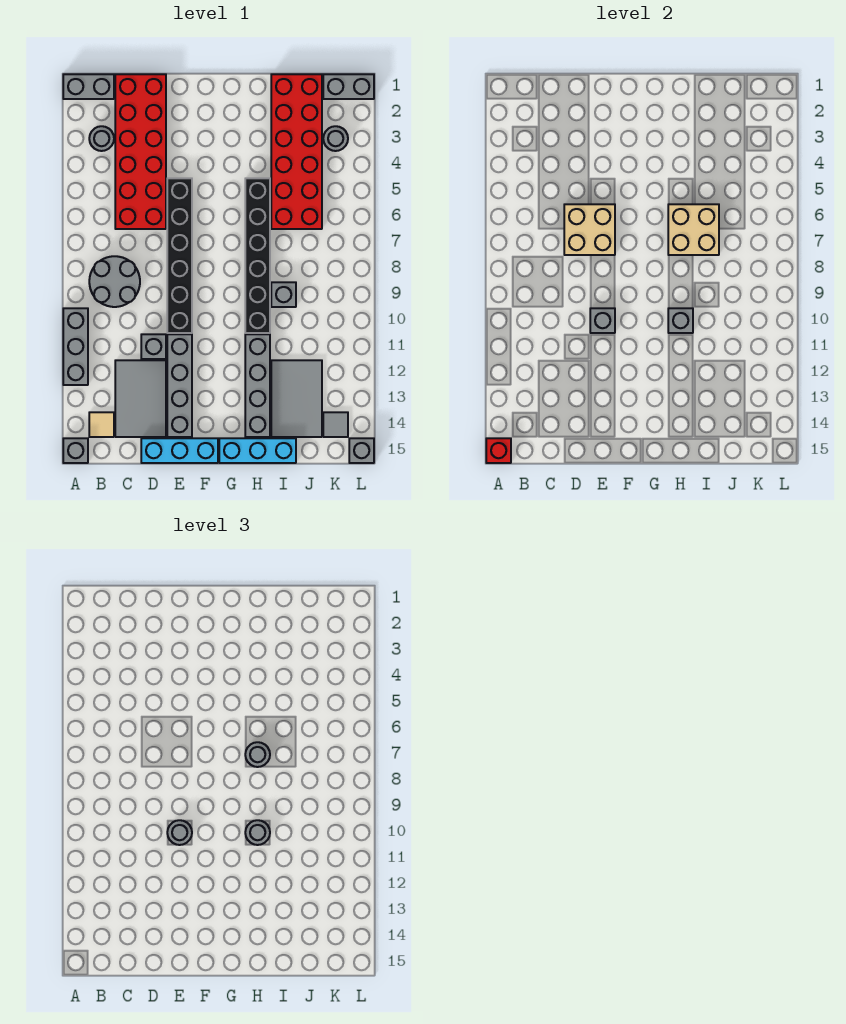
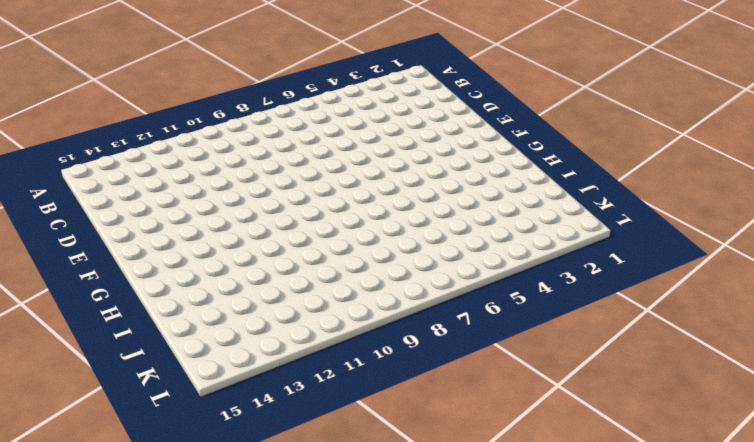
none -> grey brick A1:B1 level 1
none -> grey brick A10:A12 level 1
none -> grey brick A15 level 1
none -> grey round brick B3 level 1

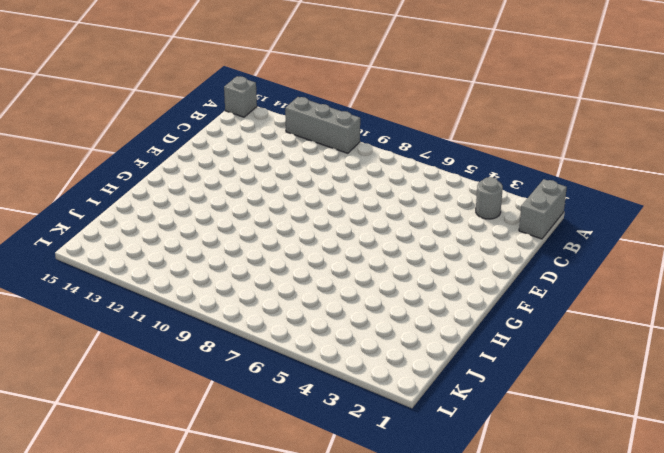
none -> grey round brick B8:C9 level 1
none -> tan tile B14 level 1
none -> red brick C1:D6 level 1
none -> grey tile C12:D14 level 1

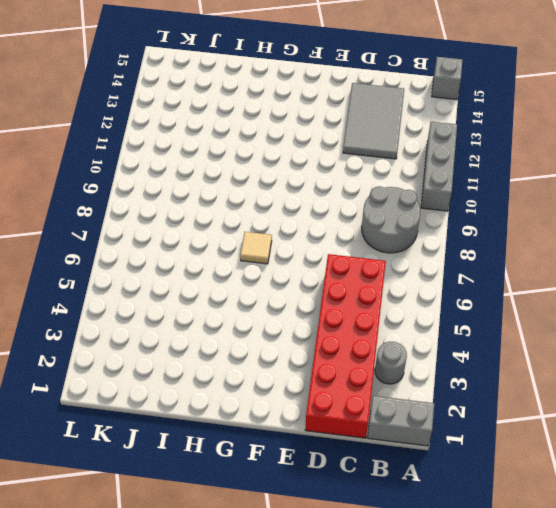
tan tile G7 level 1 -> tan tile B14 level 1
none -> grey brick D11 level 1
none -> cyan brick D15:F15 level 1
none -> black brick E5:E10 level 1
none -> grey brick E11:E14 level 1

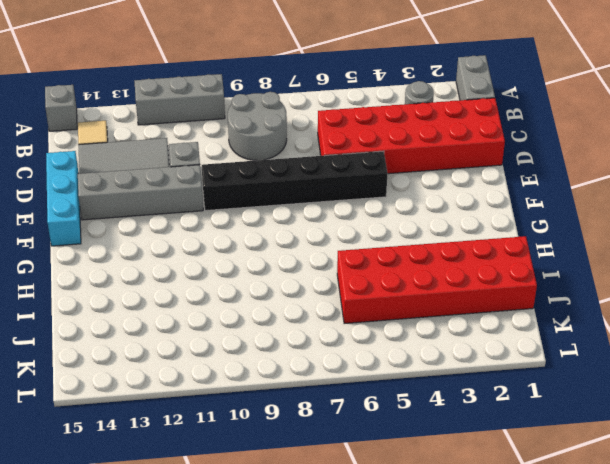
none -> cyan brick G15:I15 level 1
none -> black brick H5:H10 level 1
none -> grey brick H11:H14 level 1
none -> grey brick I9 level 1

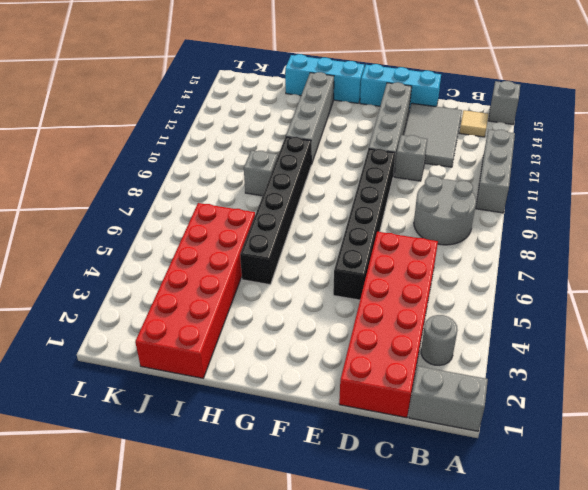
none -> grey tile I12:J14 level 1
none -> grey brick K1:L1 level 1
none -> grey round brick K3 level 1
none -> grey tile K14 level 1

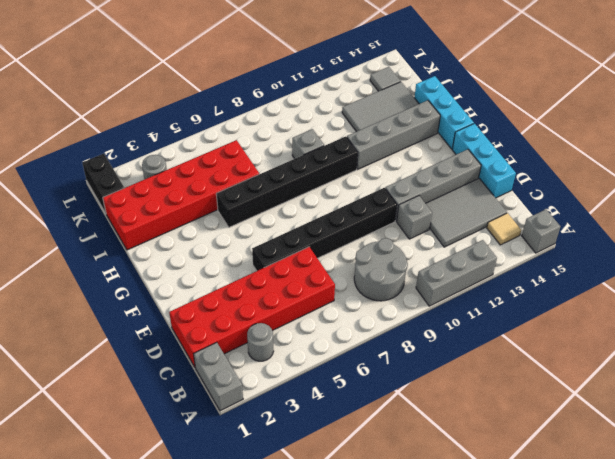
black brick K1:L1 level 1 -> grey brick K1:L1 level 1
none -> grey brick L15 level 1
none -> red brick A15 level 2
none -> tan brick D6:E7 level 2
none -> grey brick E10 level 2

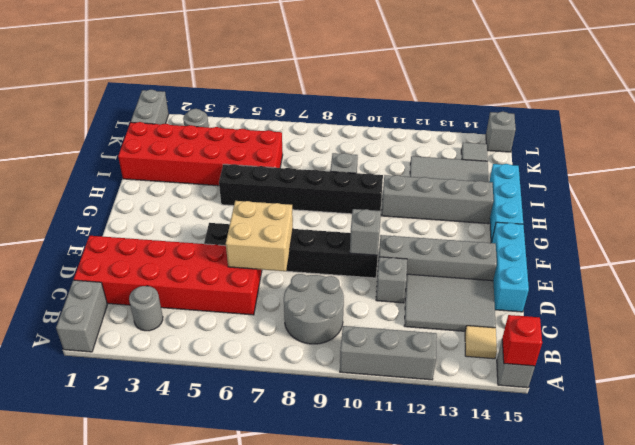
none -> tan brick H6:I7 level 2
none -> grey brick H10 level 2
none -> grey round brick E10 level 3
none -> grey round brick H7 level 3

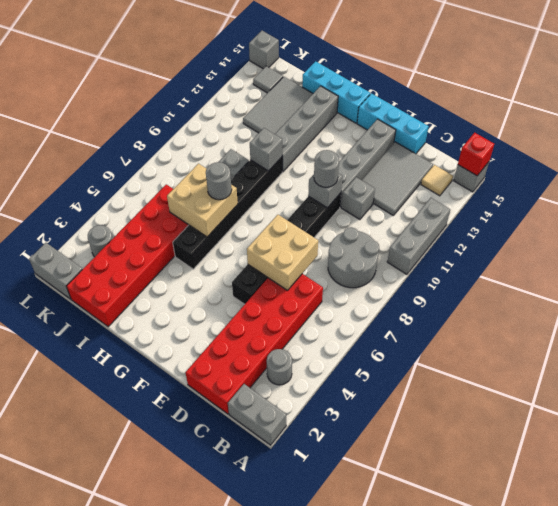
none -> grey round brick H10 level 3

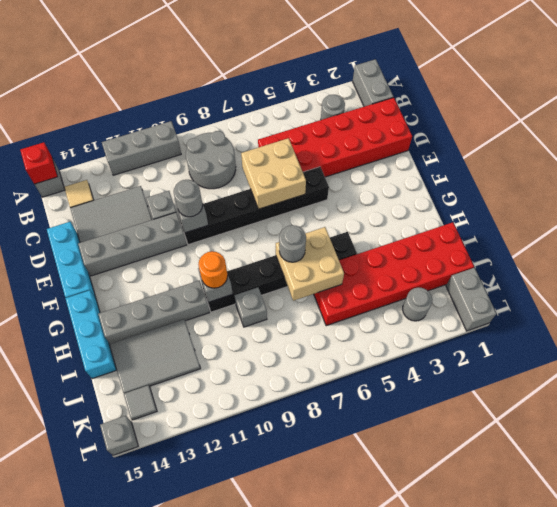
orange round brick H10 level 3 -> grey round brick H10 level 3

